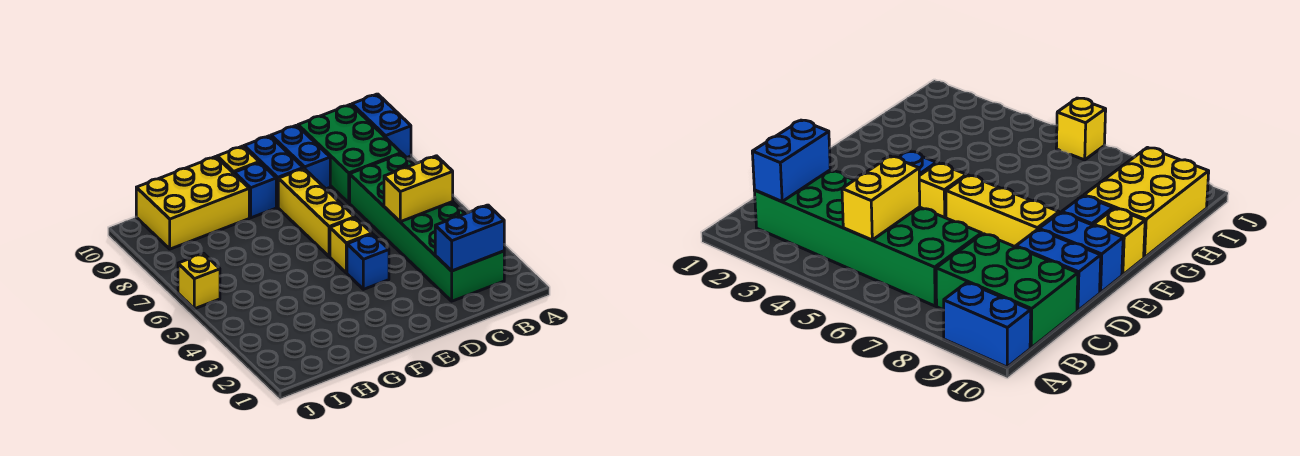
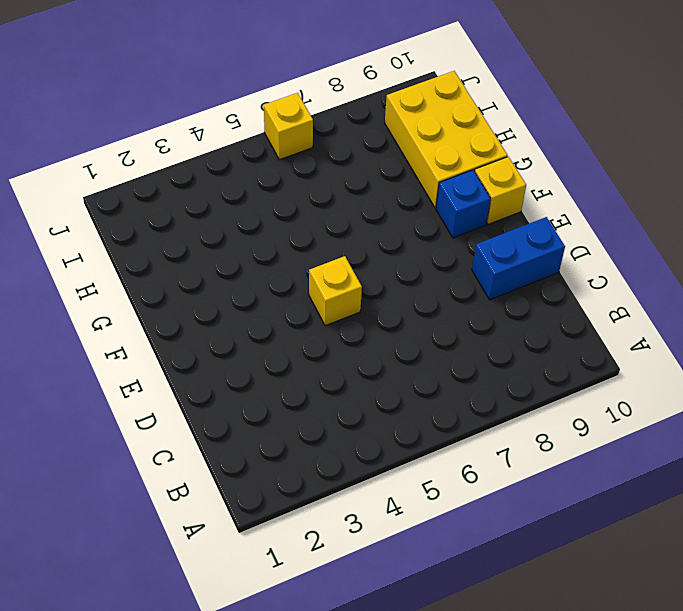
none -> blue brick A9:A10 level 1
none -> green brick B2:C7 level 1
none -> green brick B8:C10 level 1

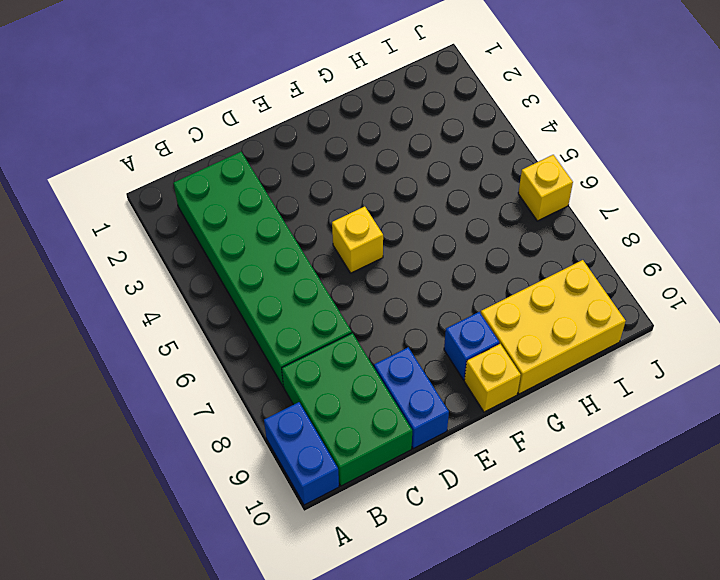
none -> blue brick E4 level 1
none -> yellow brick E6:E8 level 1
none -> blue brick E9:E10 level 1

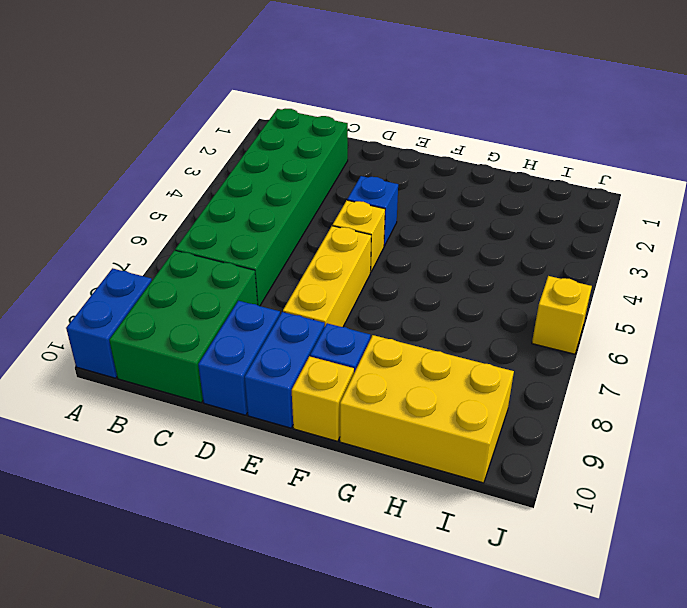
none -> blue brick B2:C2 level 2
none -> yellow brick B5:C5 level 2

